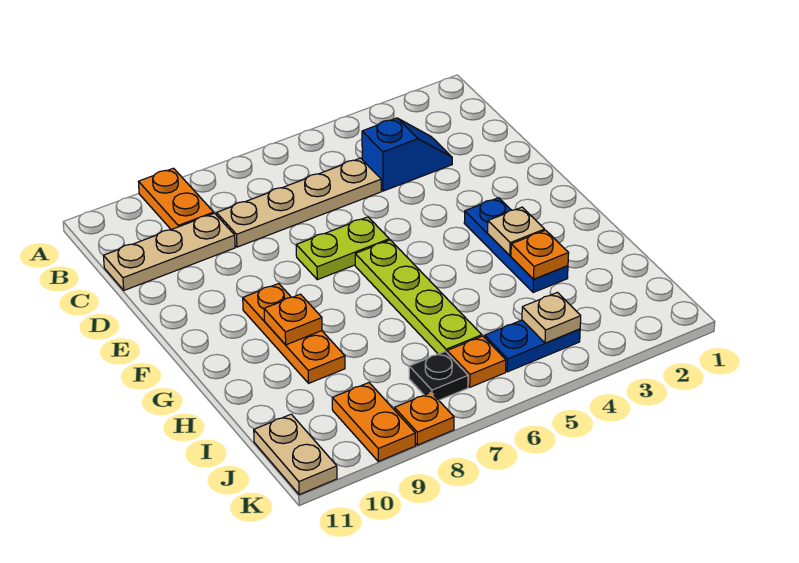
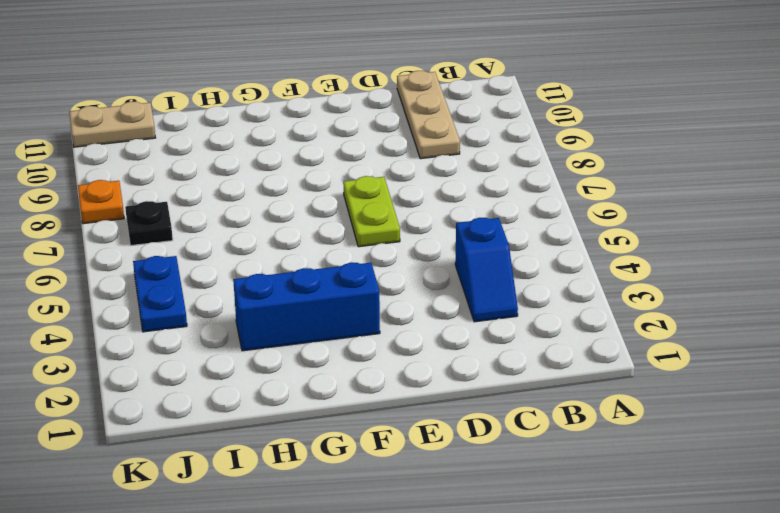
blue brick F3:H3 level 1 -> blue plate F3:H3 level 1
none -> orange plate A9:B9 level 1
none -> tan plate C5:C8 level 1
none -> lime plate F6:I6 level 1

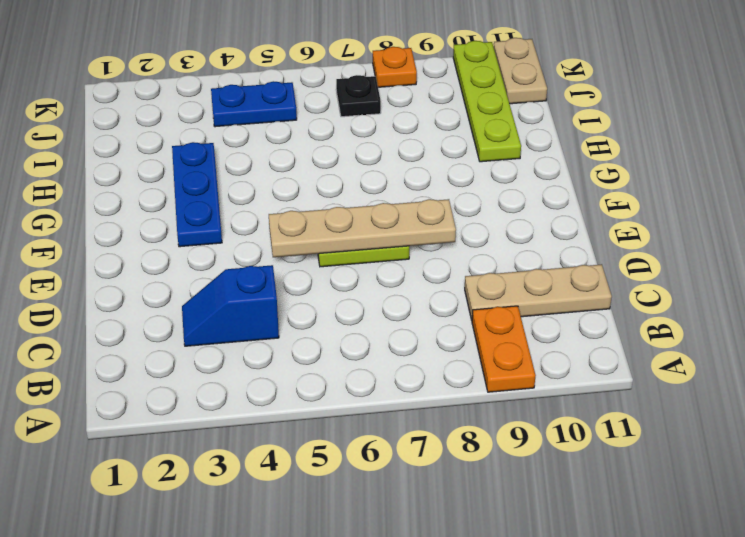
tan plate E5:E8 level 2 -> tan plate C5:C8 level 1
lime plate H10:K10 level 1 -> lime plate F6:I6 level 1
none -> orange plate F9:H9 level 1
none -> orange plate J6 level 1
none -> orange plate J9:K9 level 1

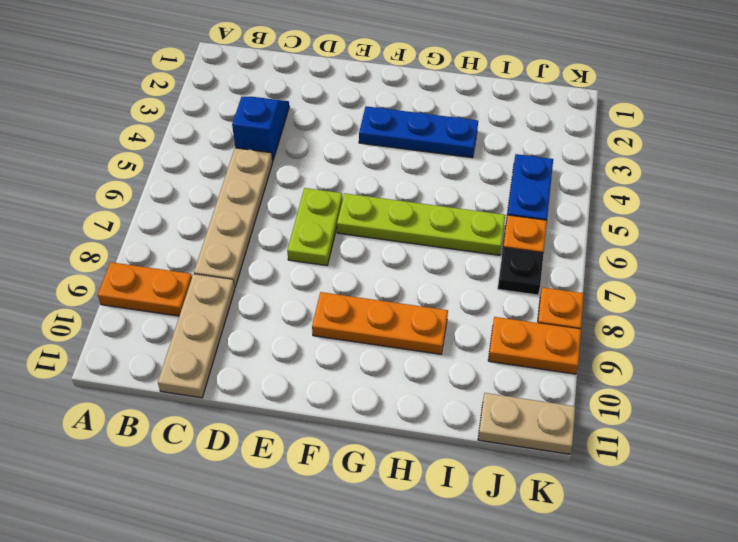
none -> tan plate G3 level 2
none -> orange plate G9 level 2
none -> orange plate H3 level 2

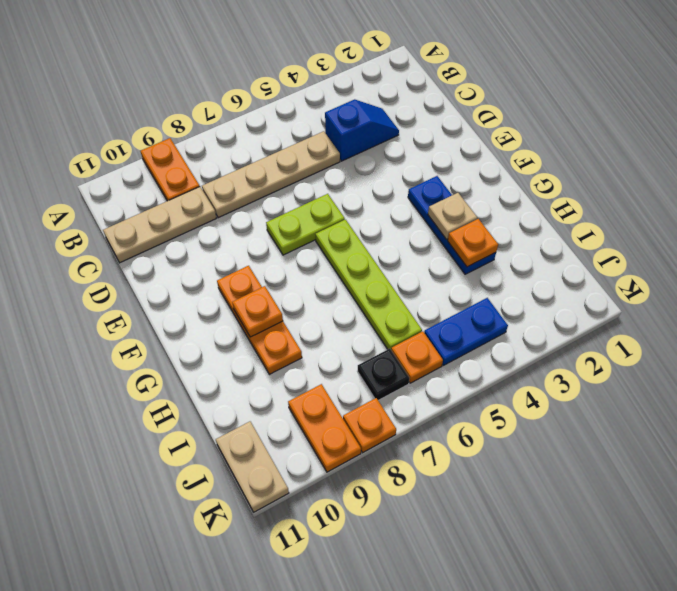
none -> tan plate J4 level 2

